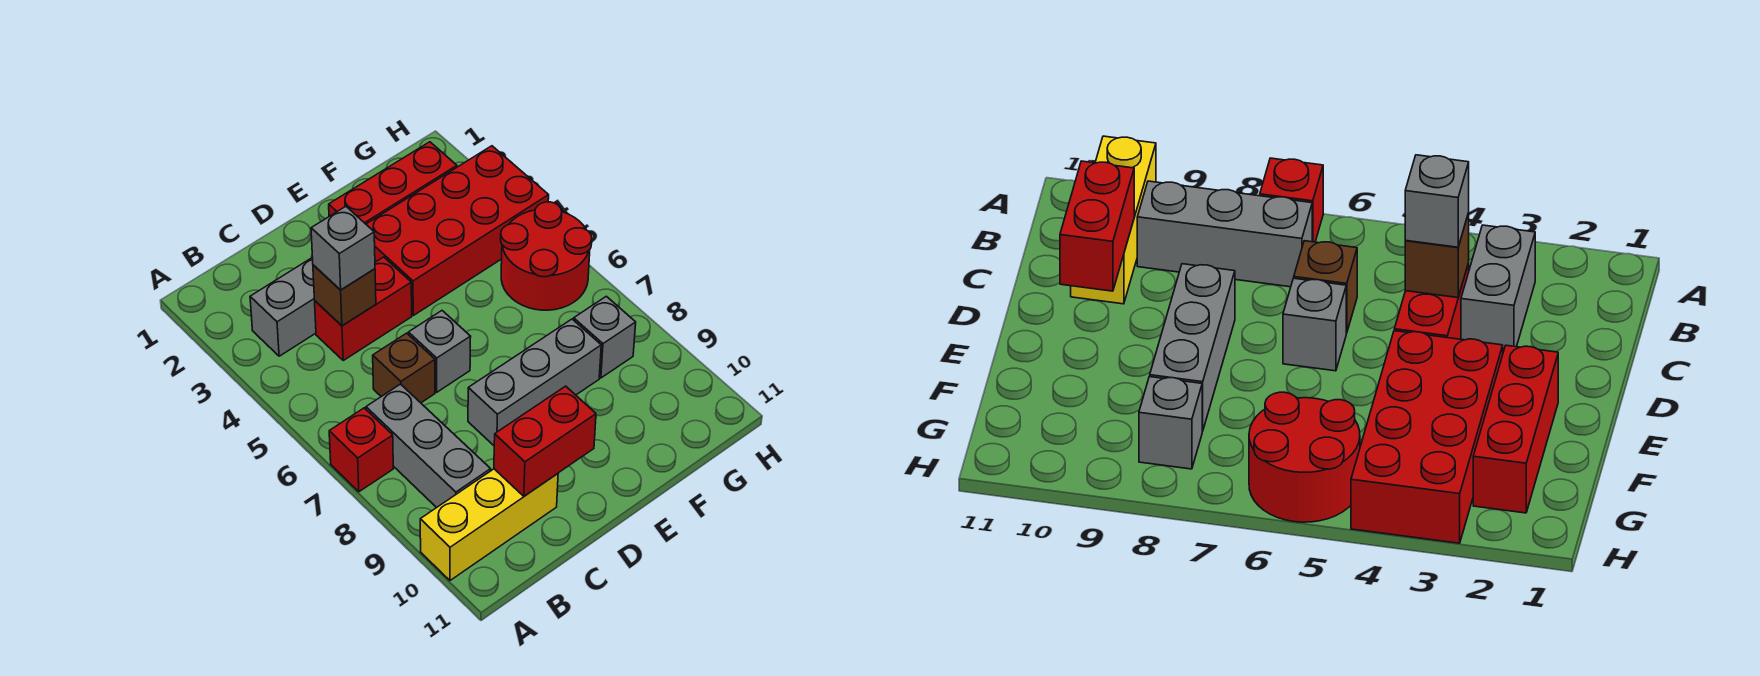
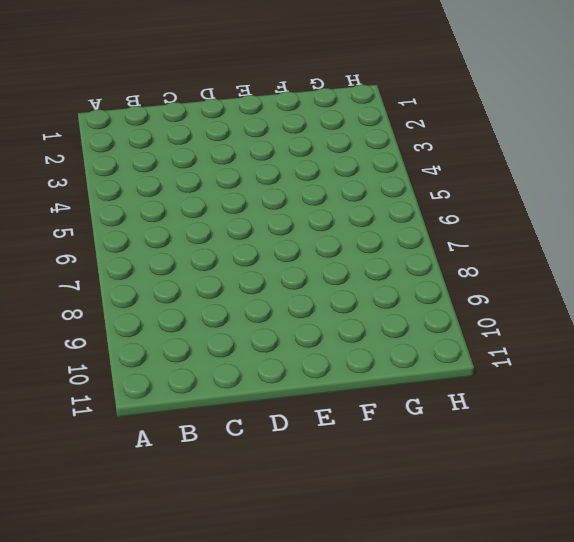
none -> red brick A7 level 1
none -> yellow brick A10:C10 level 1
none -> grey brick B3:C3 level 1

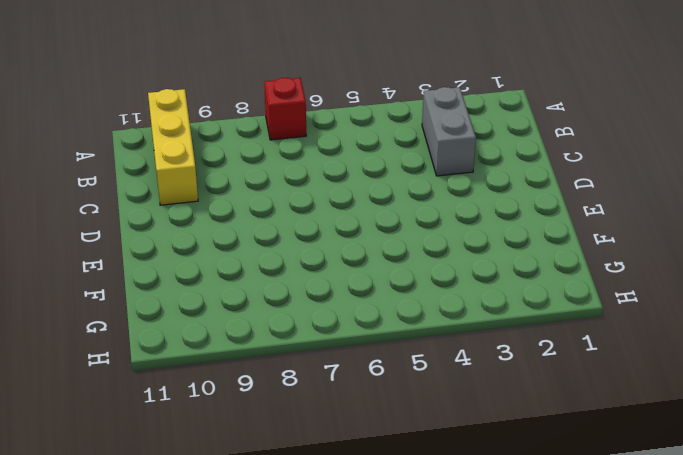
none -> grey brick B7:B9 level 1
none -> red brick C4:D4 level 1
none -> brown brick C6 level 1

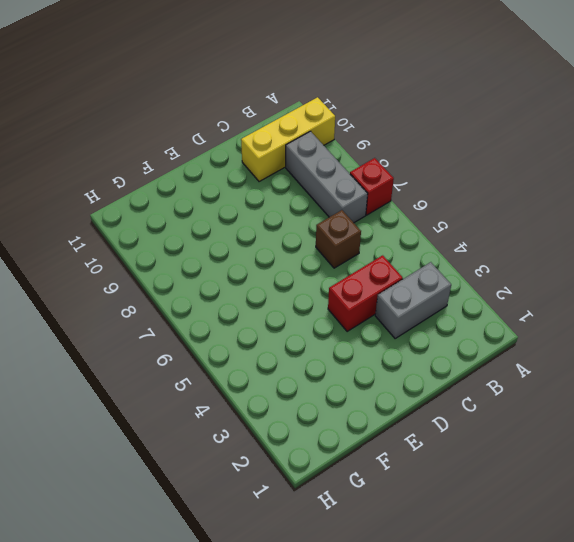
none -> grey brick D6 level 1
none -> grey brick D8:F8 level 1
none -> red brick E2:G2 level 1

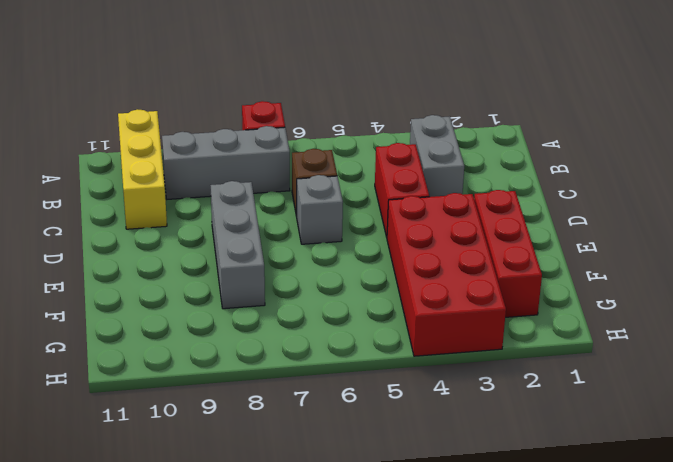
none -> red round brick G5:H6 level 1
none -> grey brick G8 level 1
none -> brown brick C4 level 2

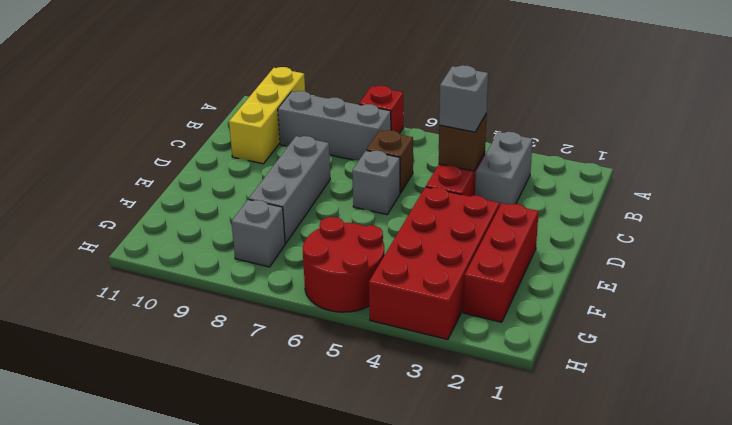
none -> red brick C10:D10 level 2

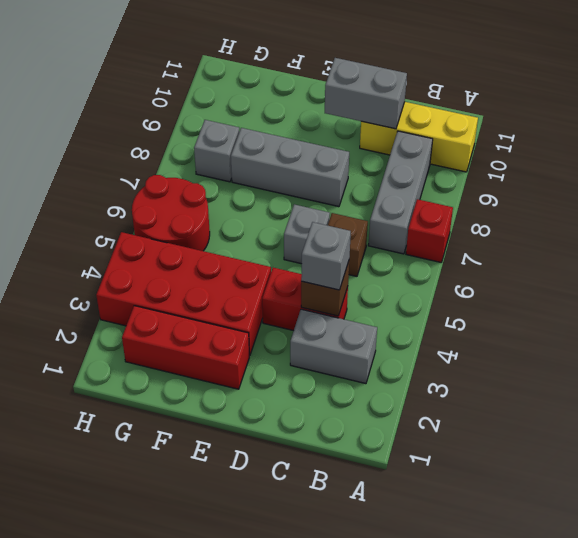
grey brick C10:D10 level 2 -> red brick C10:D10 level 2

